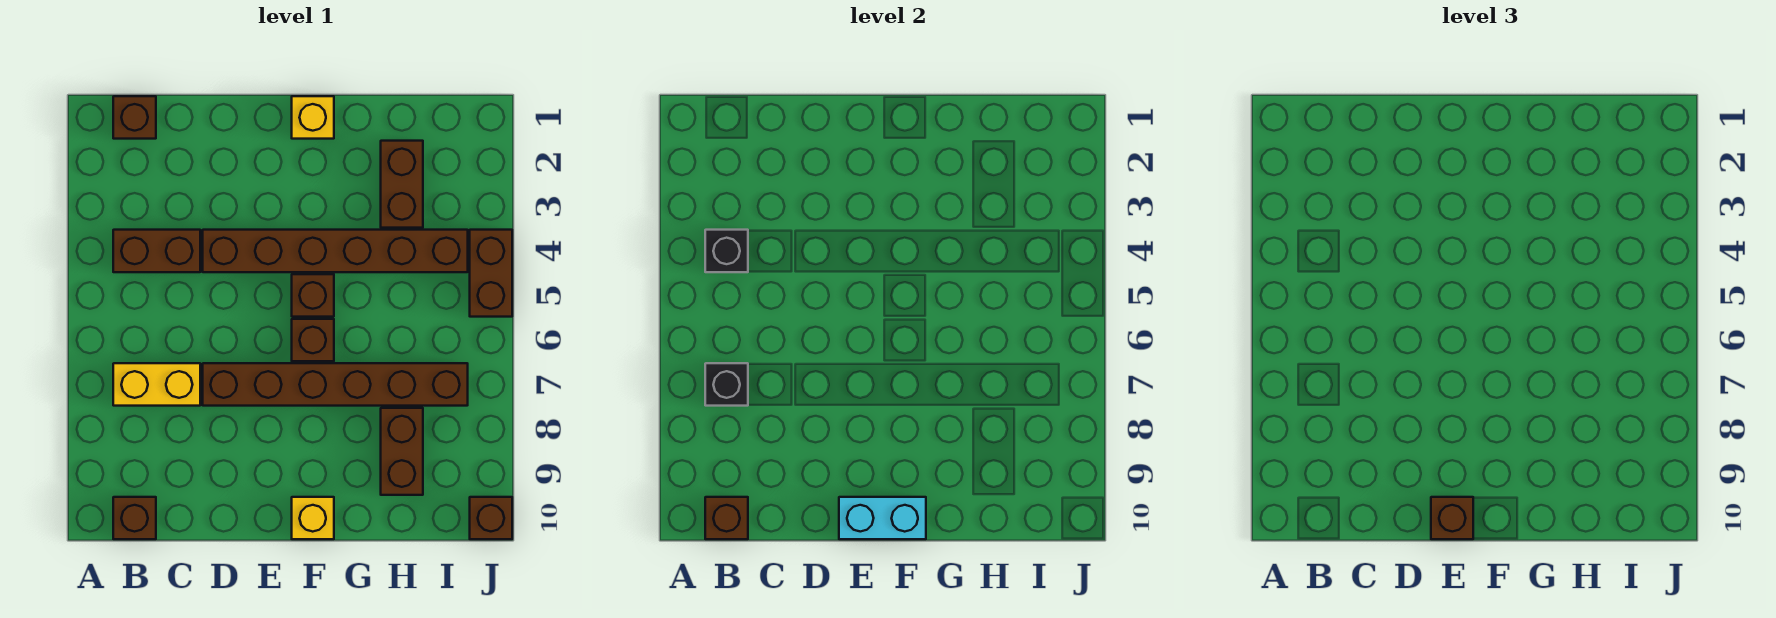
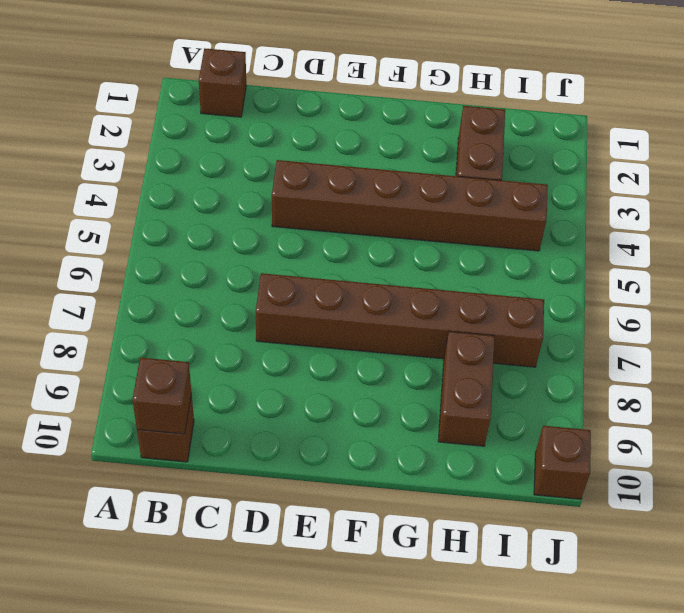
none -> brown brick B4:C4 level 1
none -> yellow brick B7:C7 level 1
none -> yellow brick F1 level 1

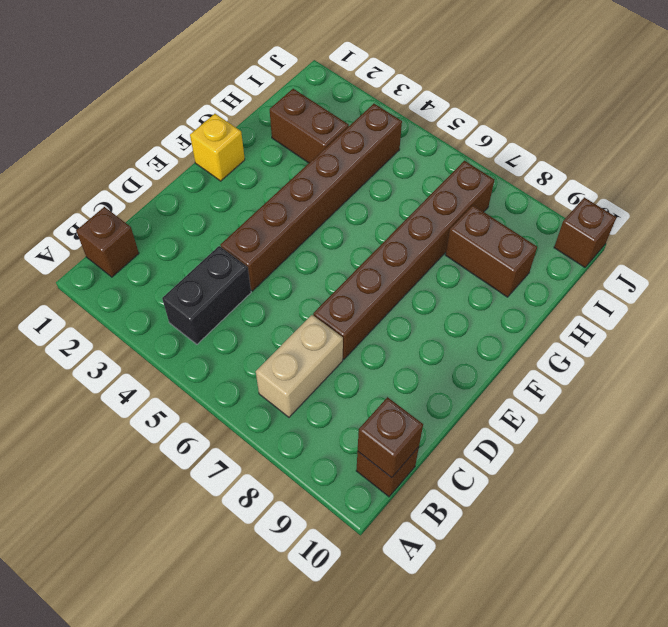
black brick B4:C4 level 1 -> brown brick B4:C4 level 1
tan brick B7:C7 level 1 -> yellow brick B7:C7 level 1
none -> brown brick F5 level 1
none -> brown brick F6 level 1
none -> yellow brick F10 level 1

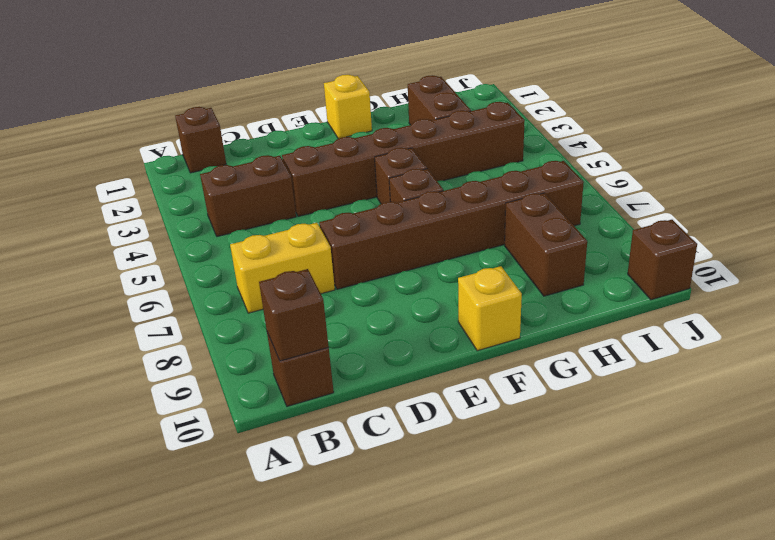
none -> brown brick J4:J5 level 1
none -> black brick B4 level 2
none -> black brick B7 level 2

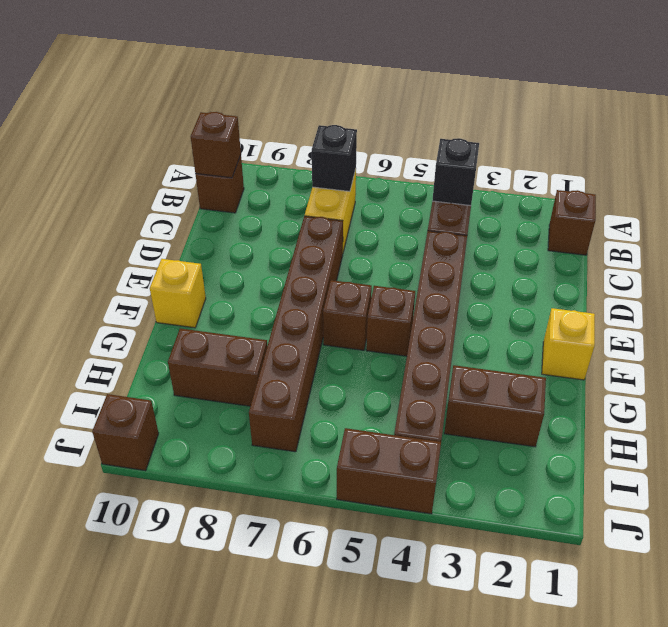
none -> cyan brick E10:F10 level 2
none -> brown brick E10 level 3

